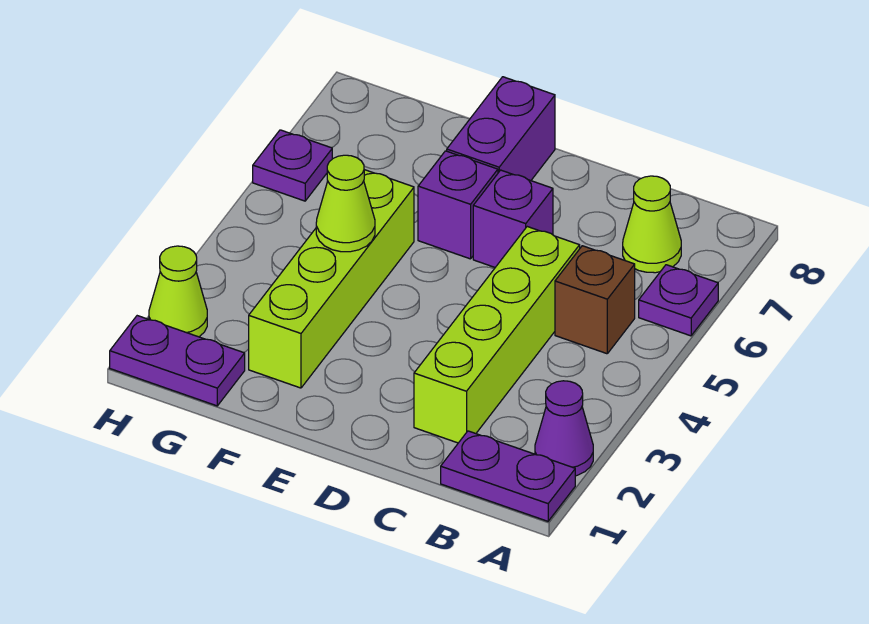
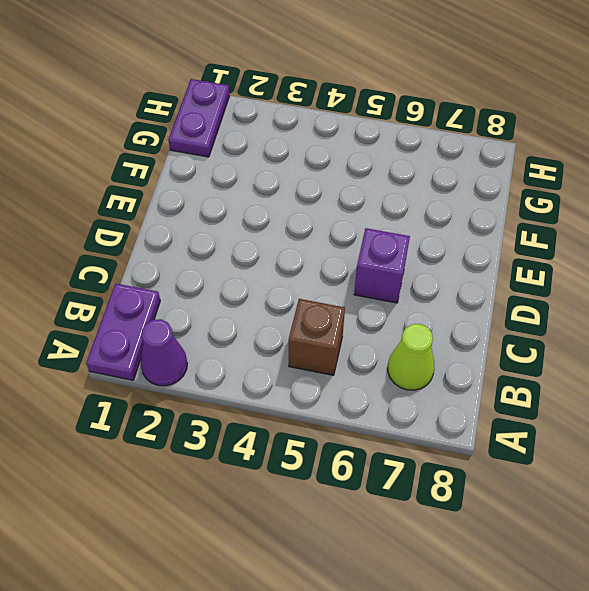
none -> purple plate A6 level 1
none -> lime brick C2:C5 level 1
none -> purple brick E6 level 1

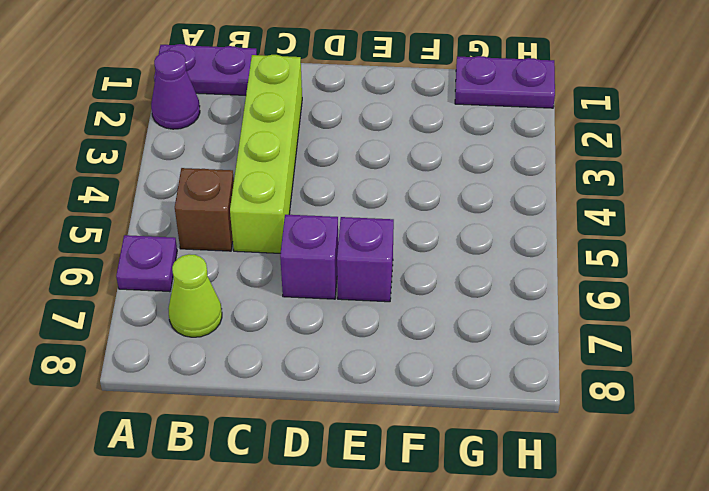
none -> purple brick E7:E8 level 1
none -> lime brick F2:F5 level 1
none -> lime cone H2 level 1

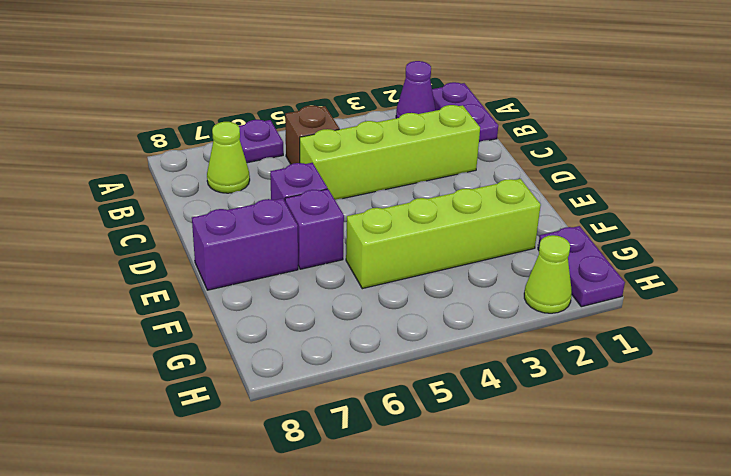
none -> purple plate H6 level 1
none -> lime cone F4 level 2

